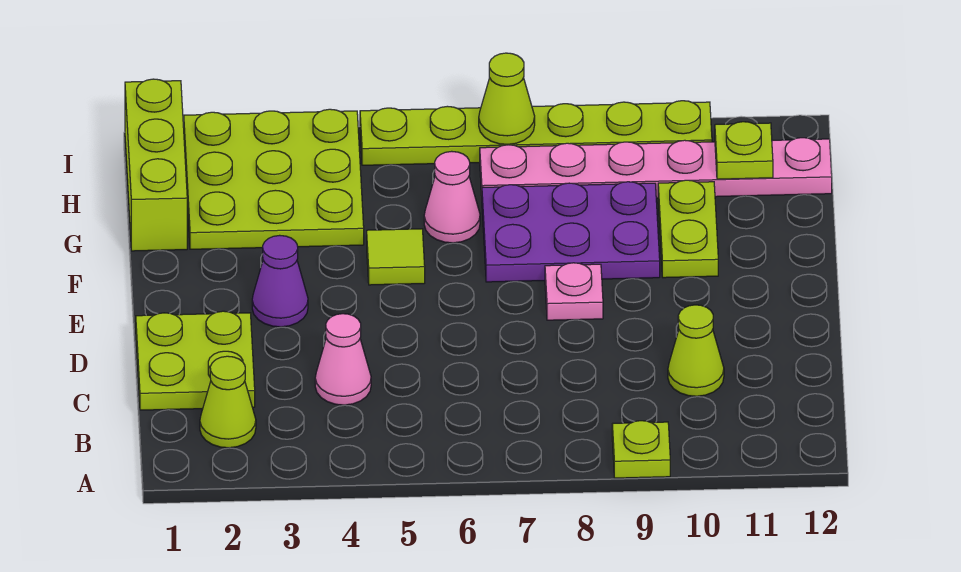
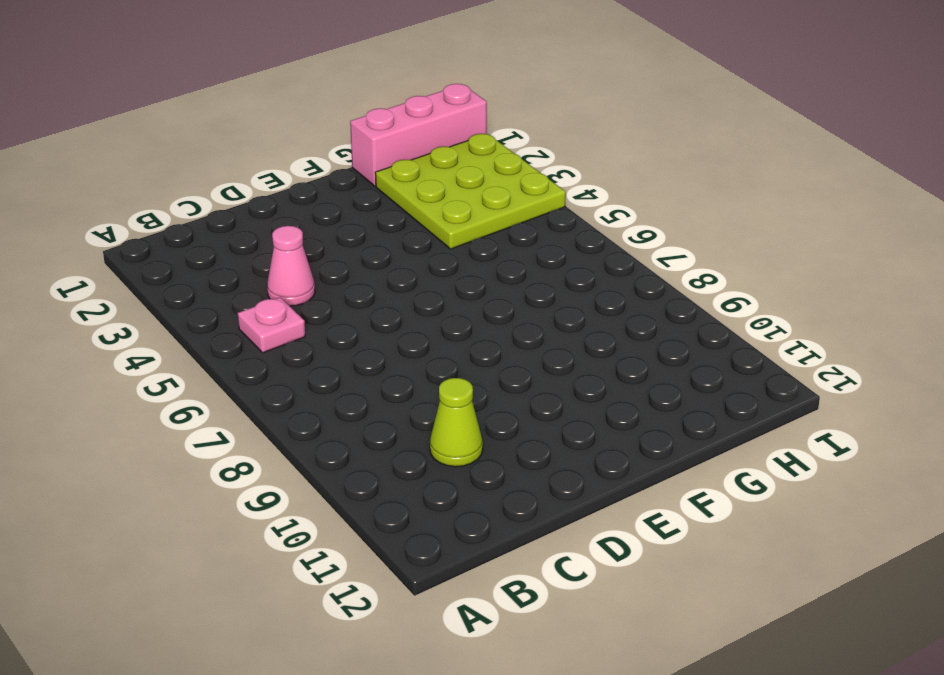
pink plate B5 level 1 -> pink plate E8 level 1
pink brick G1:I1 level 1 -> lime brick G1:I1 level 1
none -> lime plate A9 level 1
none -> lime cone B2 level 1
none -> lime plate C1:D2 level 1

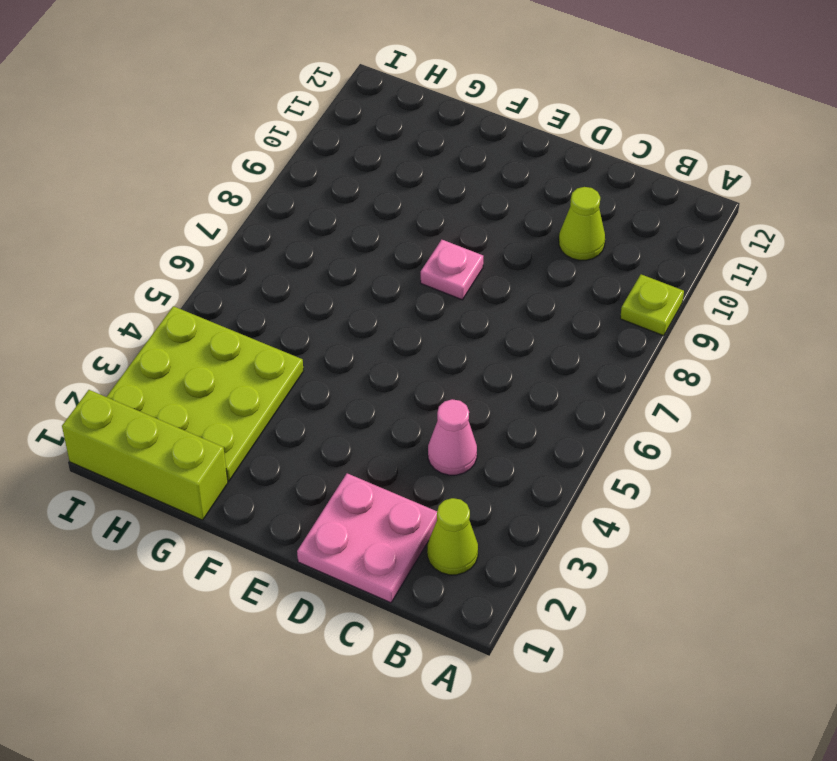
pink plate C1:D2 level 1 -> lime plate C1:D2 level 1
none -> purple cone E3 level 1
none -> lime tile F5 level 1
none -> purple plate F7:G9 level 1

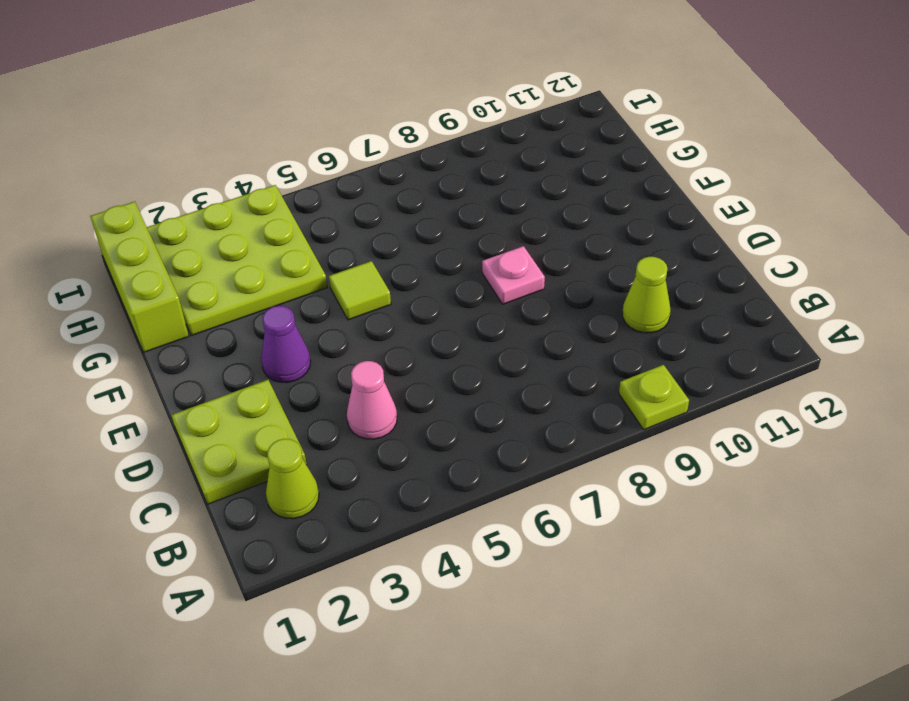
none -> purple plate F7:G9 level 1
none -> lime plate F10:G10 level 1
none -> pink cone G6 level 1

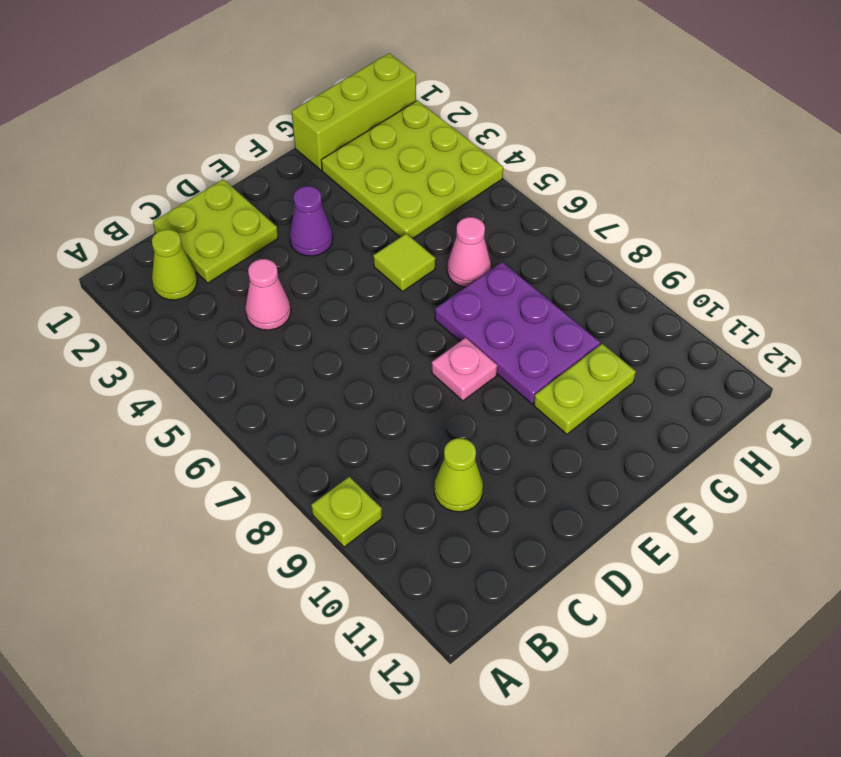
none -> pink plate H7:H12 level 1
none -> lime plate I5:I10 level 1
none -> lime plate H11 level 2

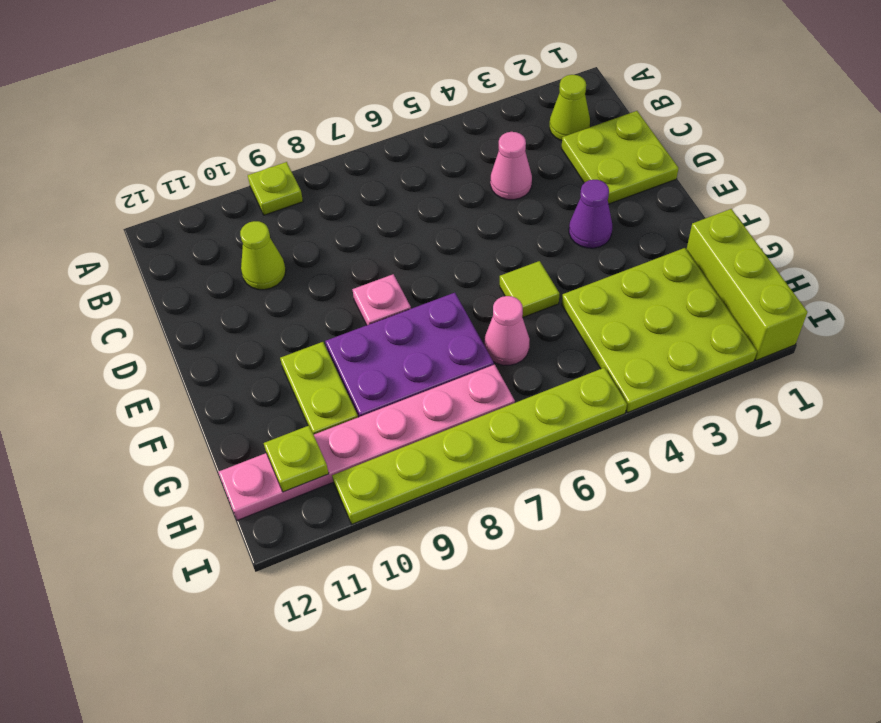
none -> lime cone I7 level 2

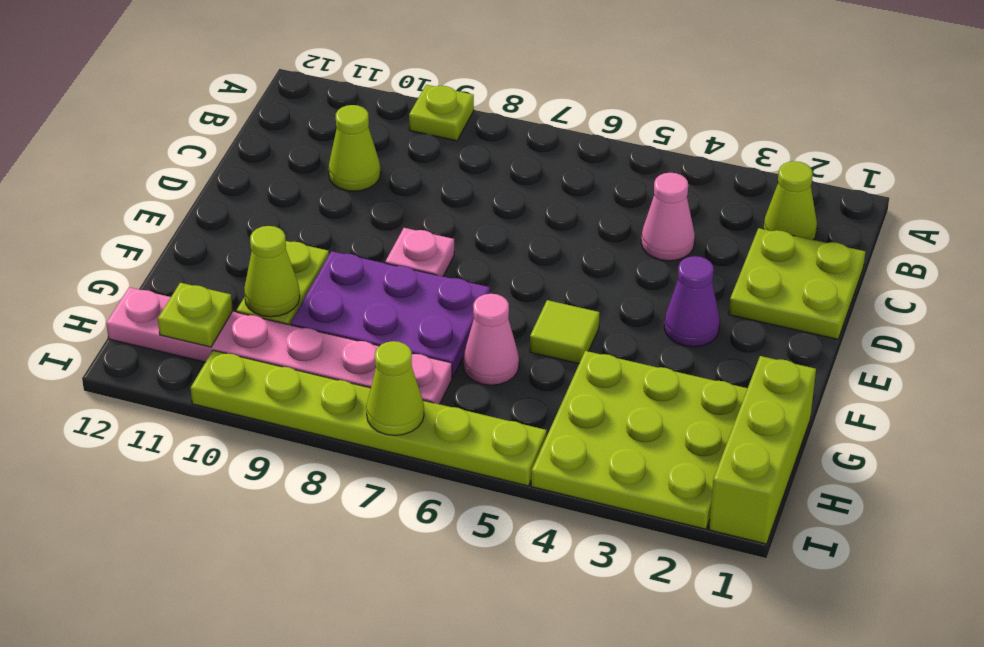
lime cone G10 level 2 -> none

